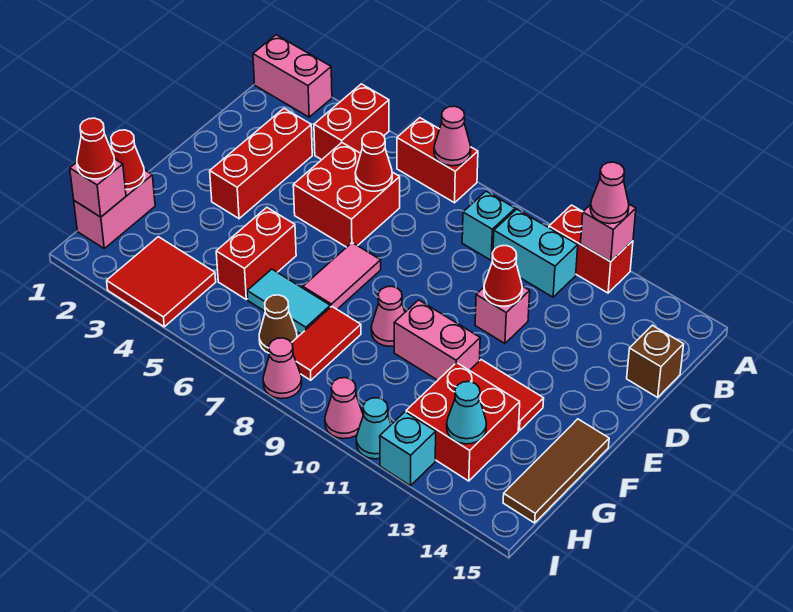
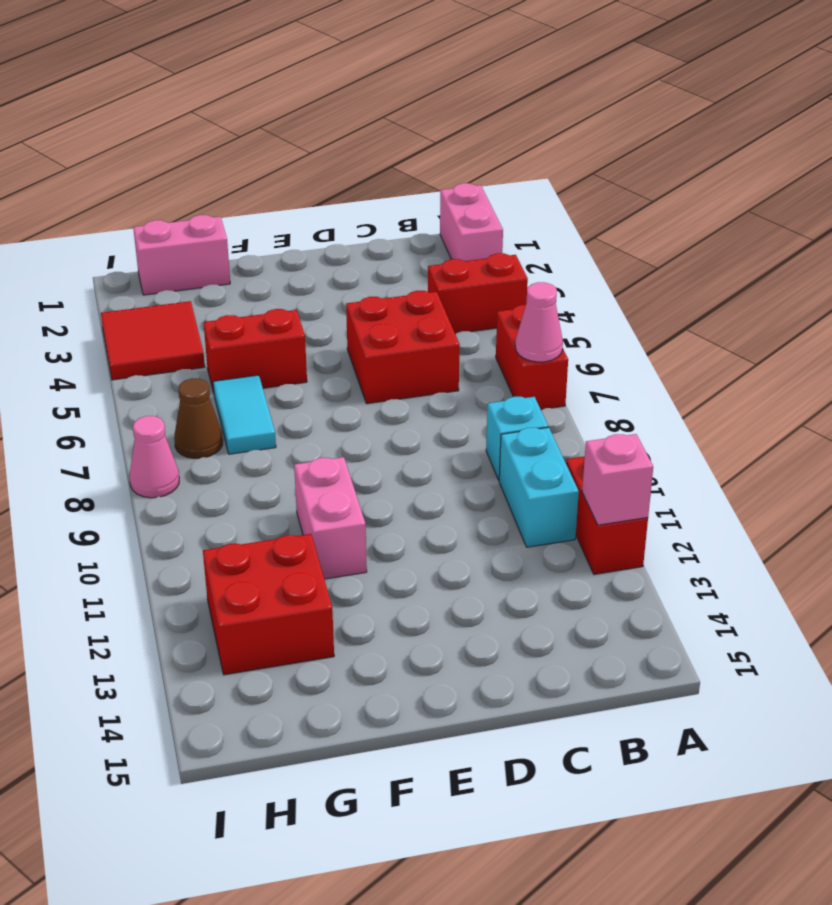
none -> red brick C3:E3 level 1
none -> brown brick C15 level 1
none -> pink brick D11 level 1
none -> pink tile E7:F7 level 1

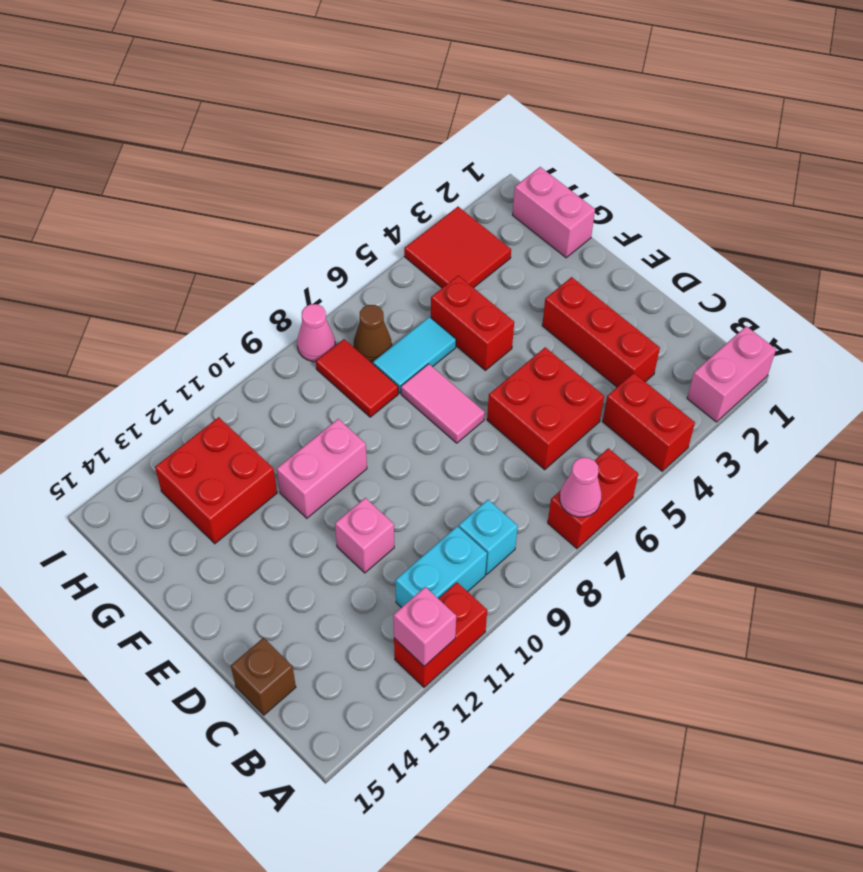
none -> pink cone F9 level 1
none -> red tile F12:F13 level 1
none -> brown tile F15:H15 level 1
none -> pink cone I10 level 1

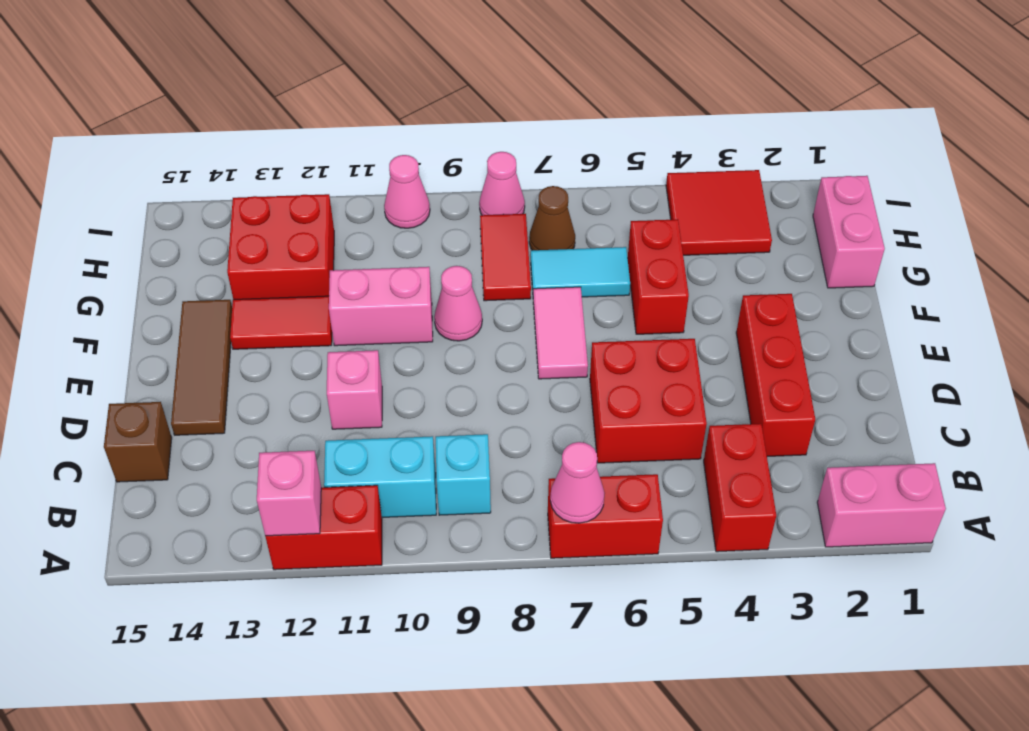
brown tile D14:F14 level 1 -> brown tile F15:H15 level 1
none -> cyan cone I11 level 1
none -> cyan brick I12 level 1
none -> red cone C6 level 2
none -> red cone D11 level 2

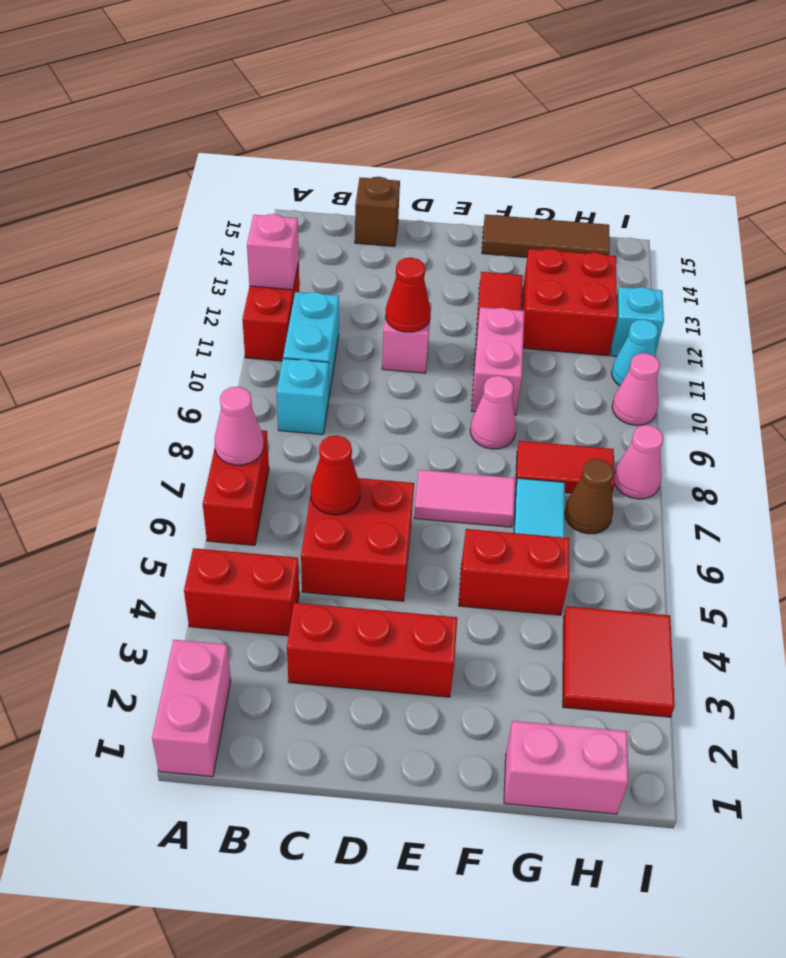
none -> red cone G1 level 2
none -> pink brick H1 level 2
none -> cyan cone H13 level 2
none -> pink cone A12 level 3

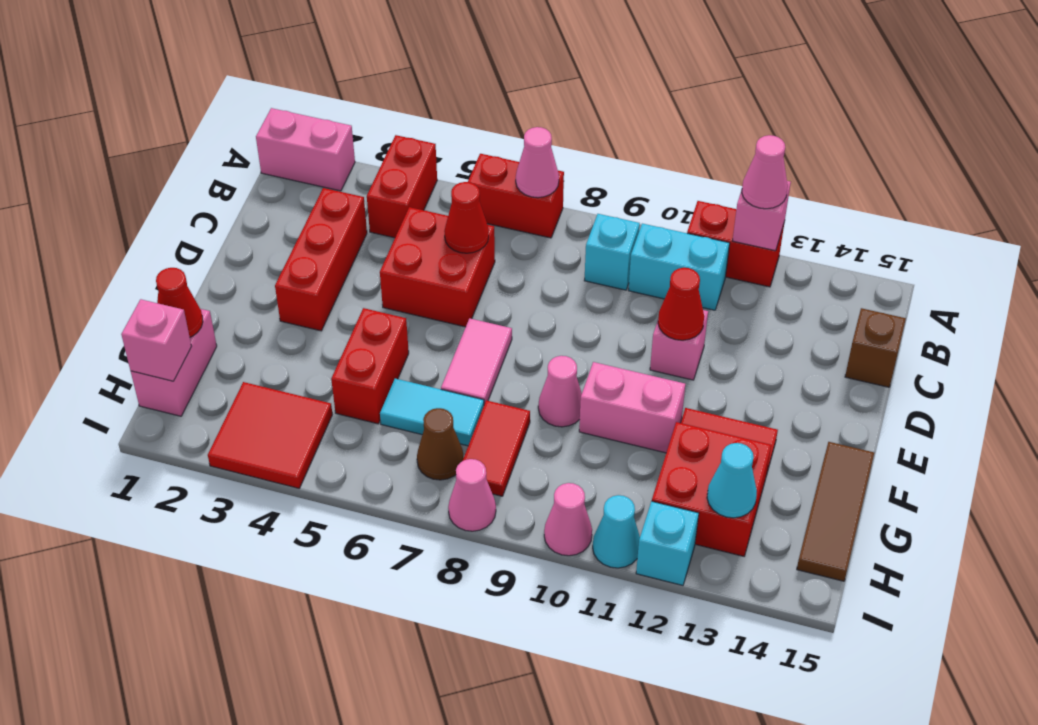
none -> red cone H1 level 3

